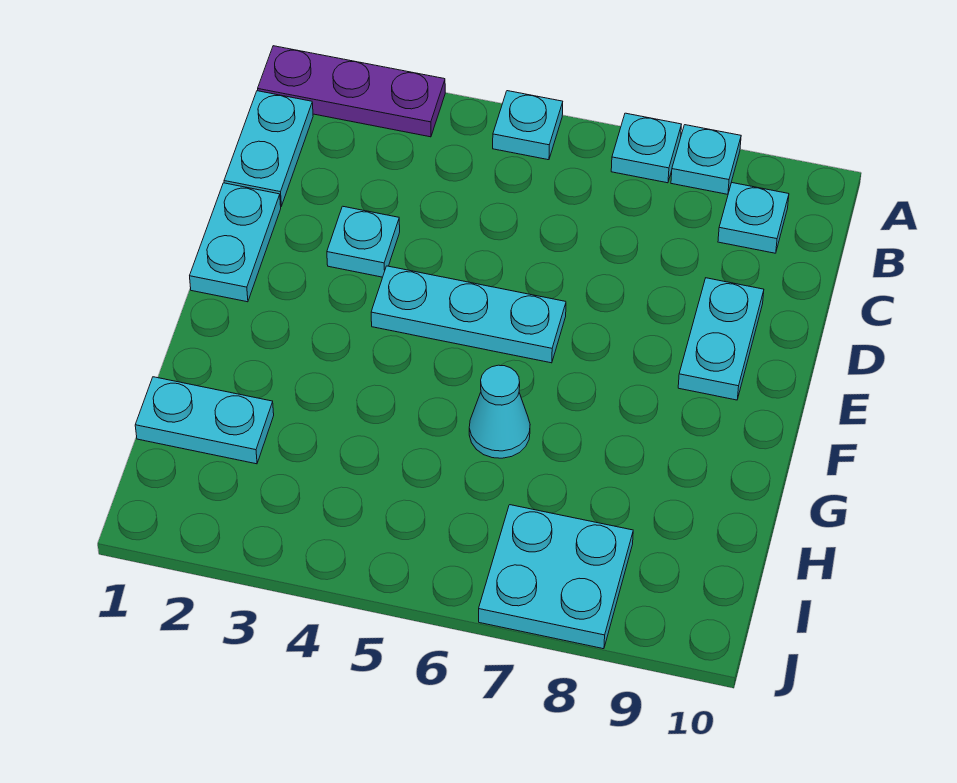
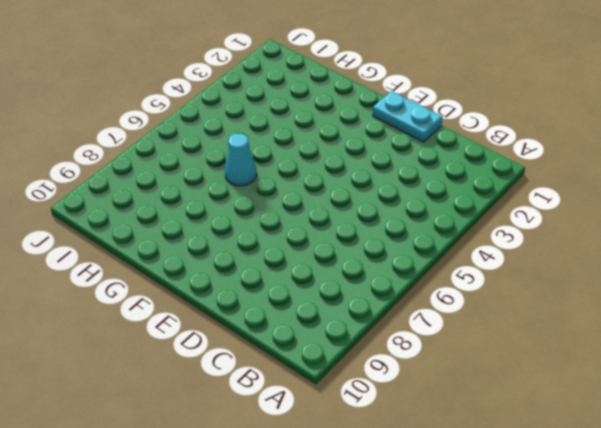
none -> purple plate A1:A3 level 1
none -> cyan plate A5 level 1
none -> cyan plate A7 level 1

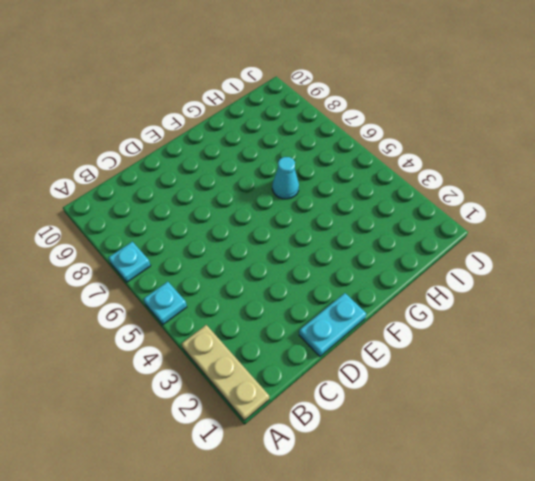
tan plate A1:A3 level 1 -> purple plate A1:A3 level 1
none -> cyan plate A8 level 1
none -> cyan plate B1:C1 level 1
none -> cyan plate B9 level 1

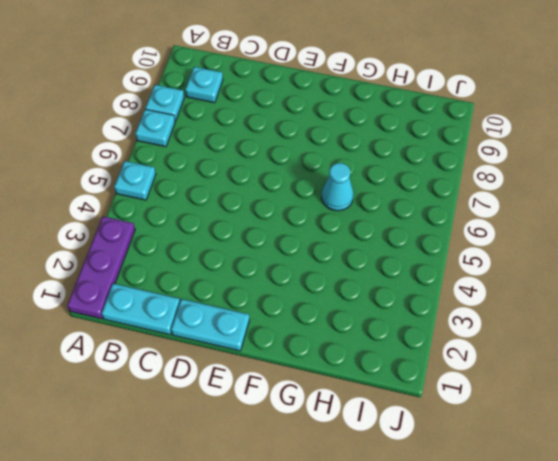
none -> cyan plate D3 level 1
none -> cyan plate D9:E9 level 1
none -> cyan plate E4:E6 level 1

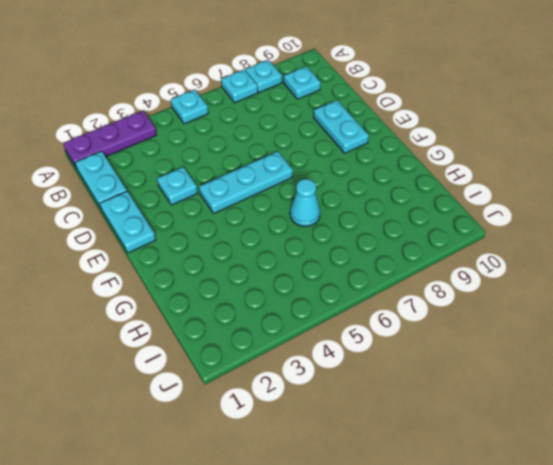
none -> cyan plate H1:H2 level 1
none -> cyan plate I7:J8 level 1

